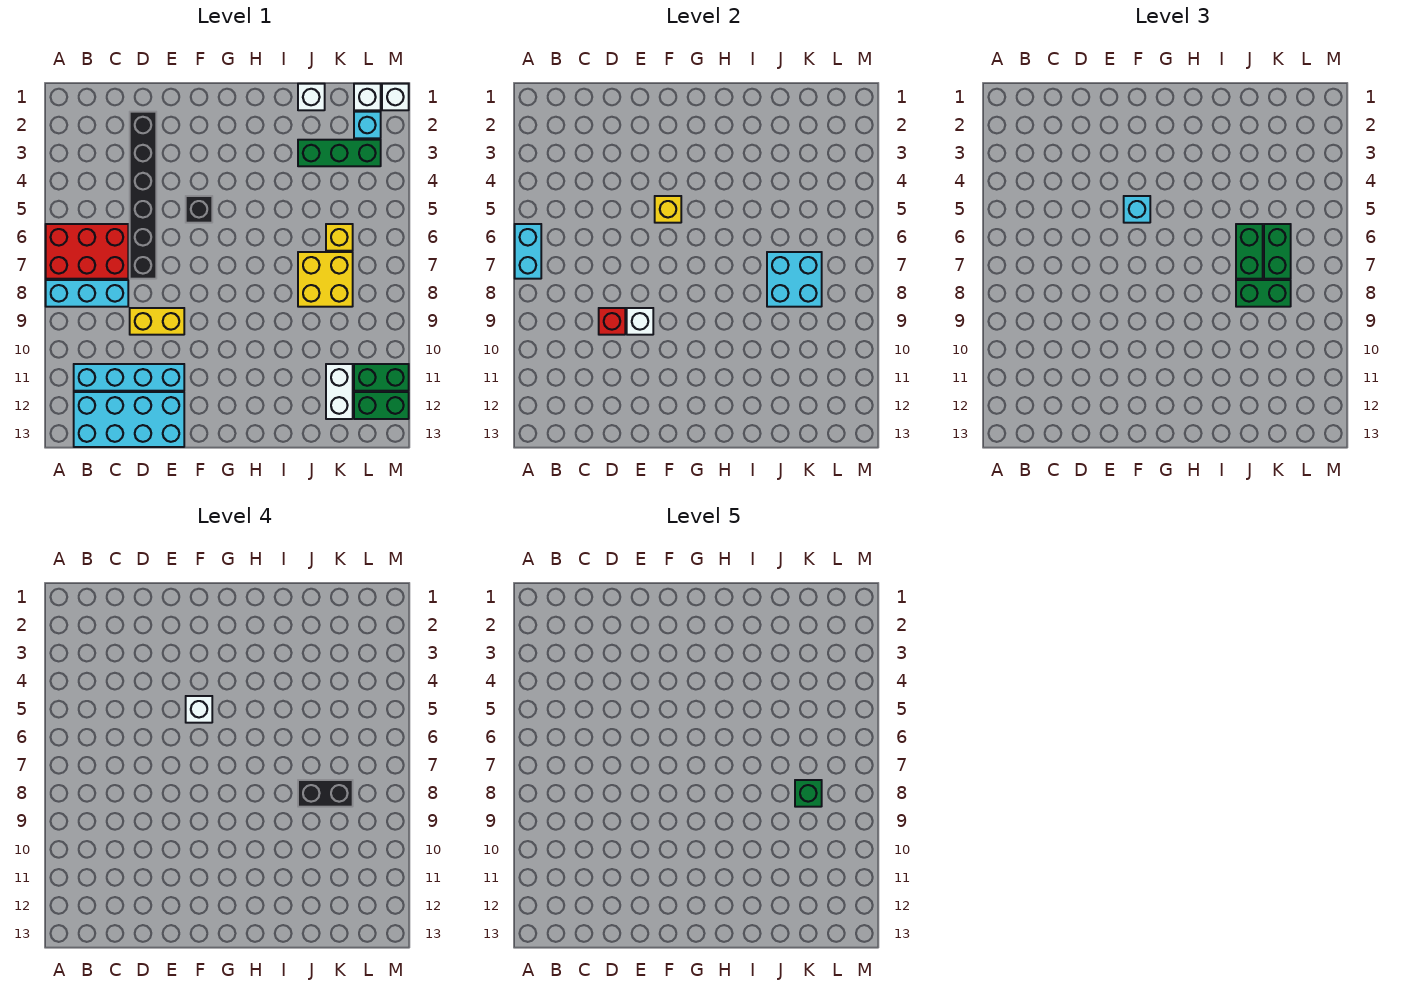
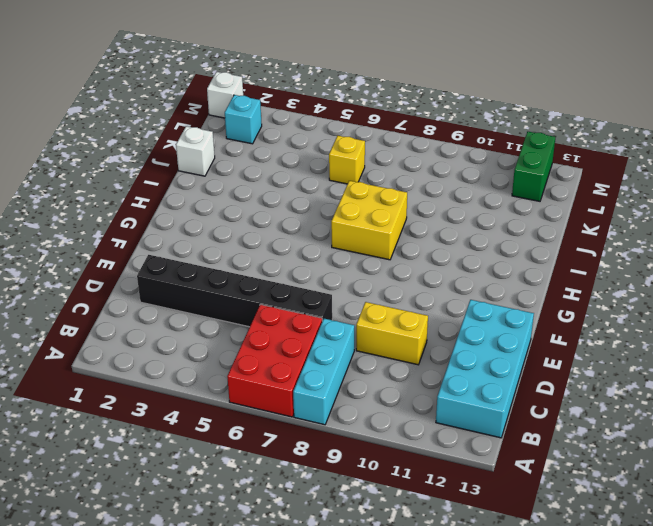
yellow brick D9:D10 level 1 -> yellow brick D9:E9 level 1
yellow brick H7:I8 level 1 -> yellow brick J7:K8 level 1
none -> cyan brick B11:E11 level 1
none -> black brick F5 level 1
none -> green brick J3:L3 level 1

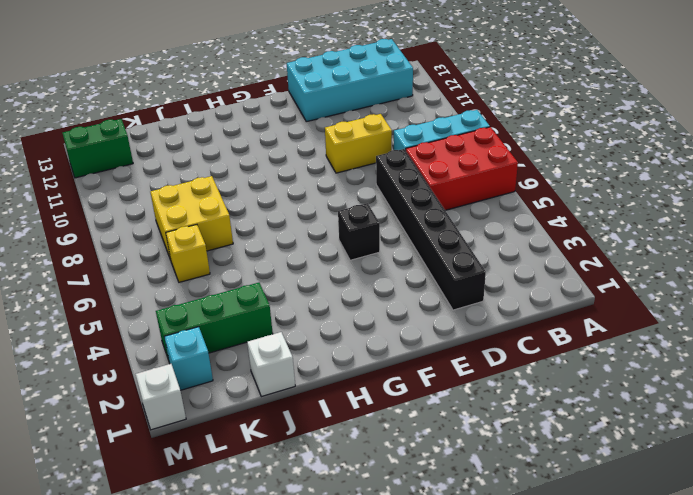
none -> cyan brick B11:E11 level 1
none -> white brick K11:K12 level 1
none -> white brick L1 level 1

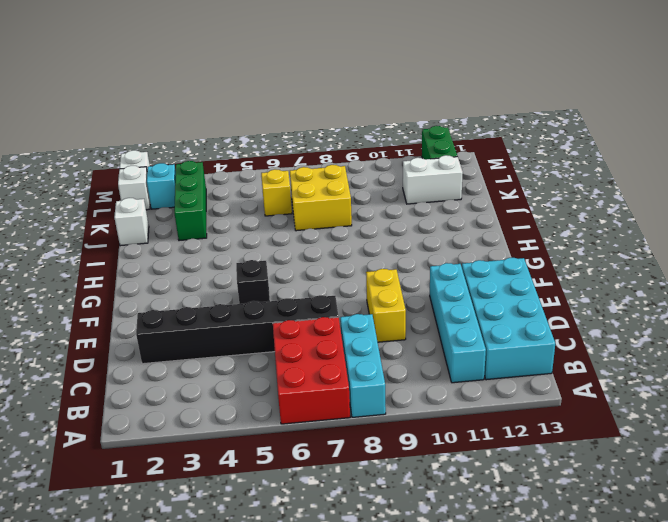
none -> green brick L11:M11 level 1
none -> cyan brick A6:A7 level 2
none -> red brick D9 level 2

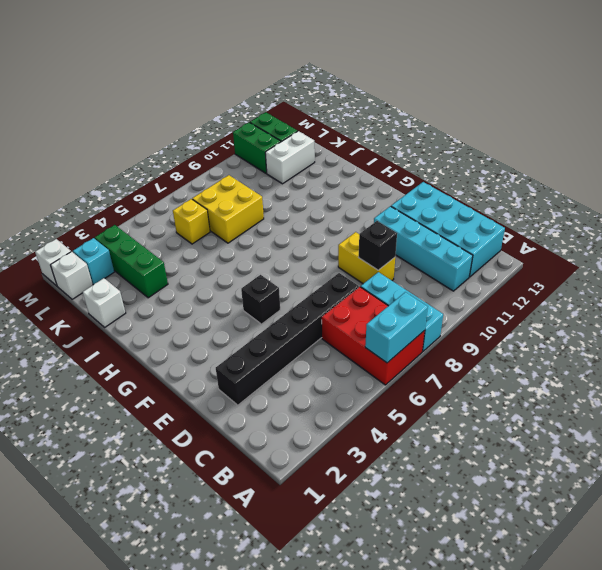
black brick D9 level 2 -> red brick D9 level 2
none -> white brick E9 level 2
none -> yellow brick F5 level 2
none -> cyan brick J7:K8 level 2

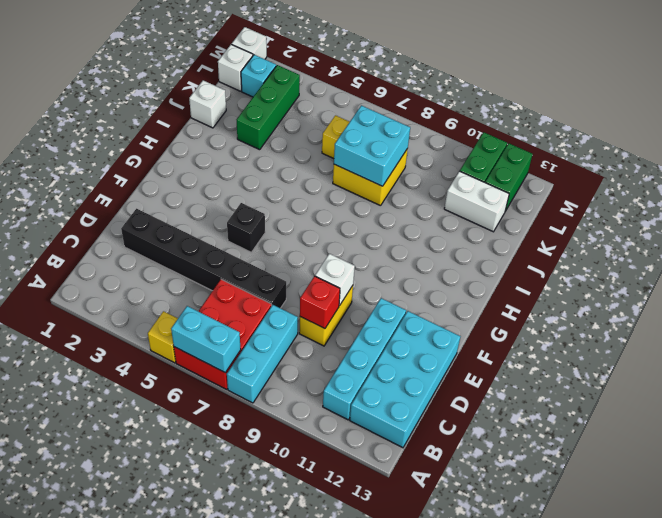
yellow brick A5 level 1 -> yellow brick F5 level 2
none -> cyan brick F5 level 3
none -> green brick J6:J7 level 3
none -> green brick J8:K8 level 3

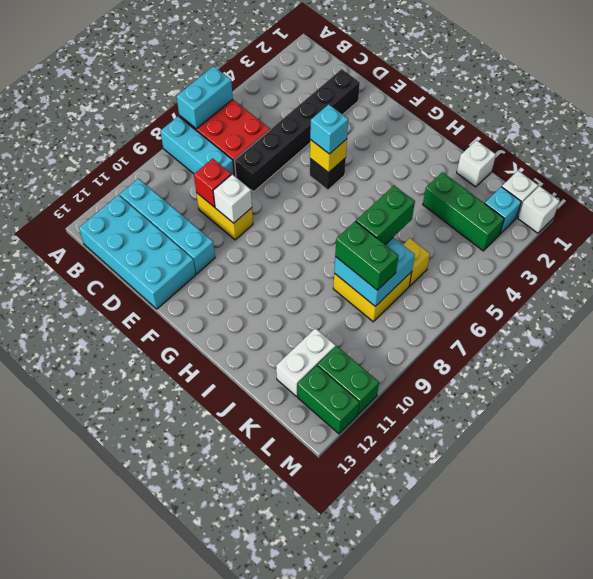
none -> green brick K6:K7 level 3
none -> white brick F5 level 4
none -> black brick J8:K8 level 4

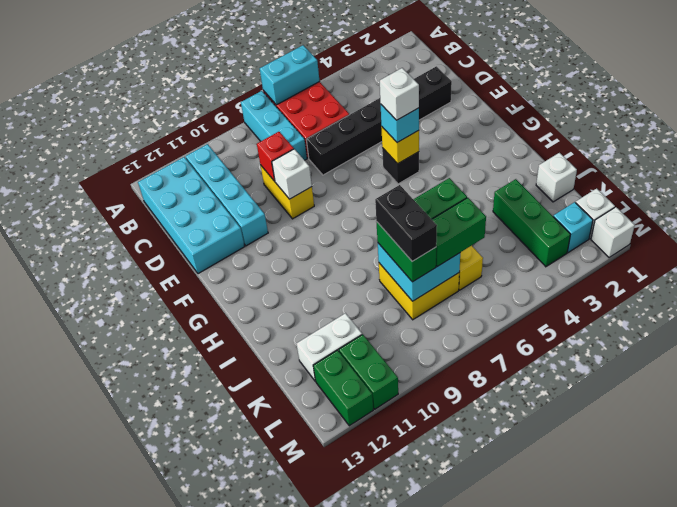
none -> green brick K8 level 5

